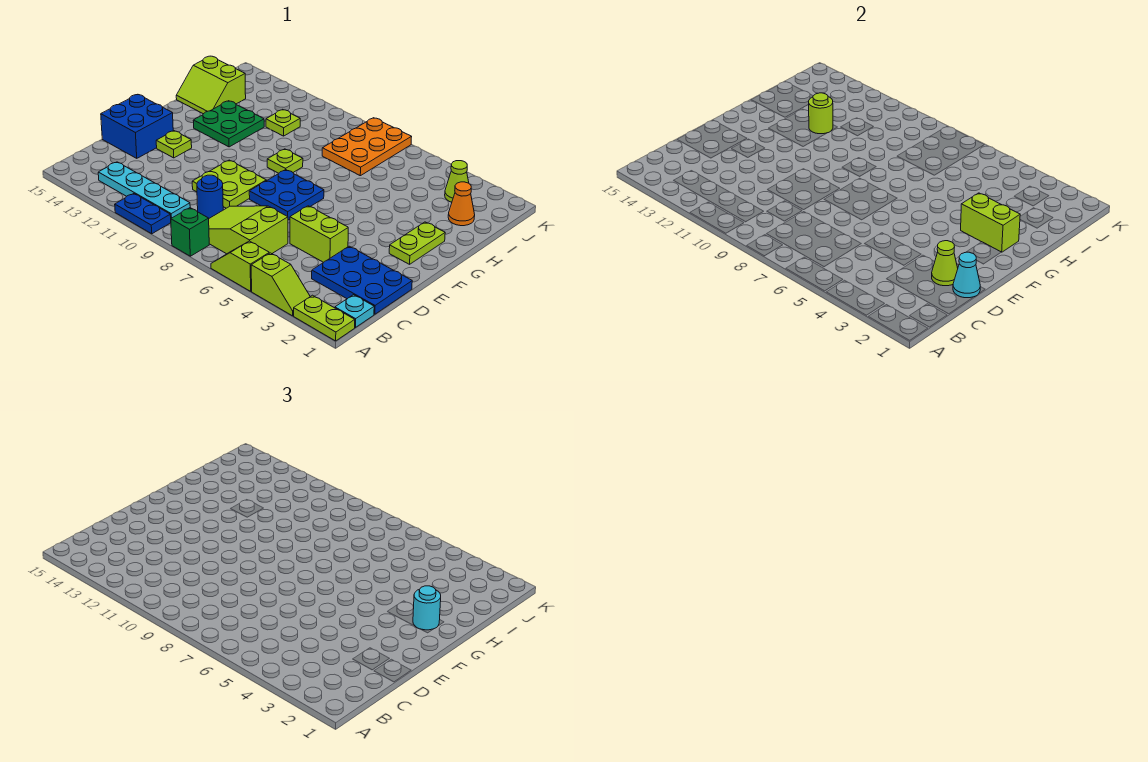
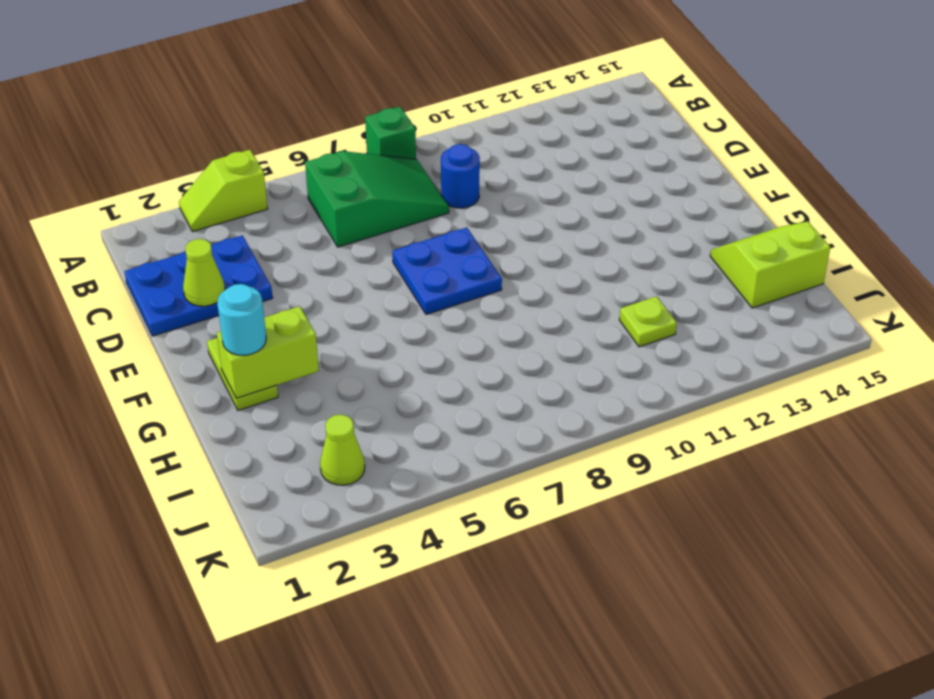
green slope B6:C8 level 1 top 6 -> lime slope B6:C8 level 1 top 6
none -> lime plate A1:A2 level 1
none -> lime slope A5:A6 level 1 top 5
none -> blue plate A10:A11 level 1

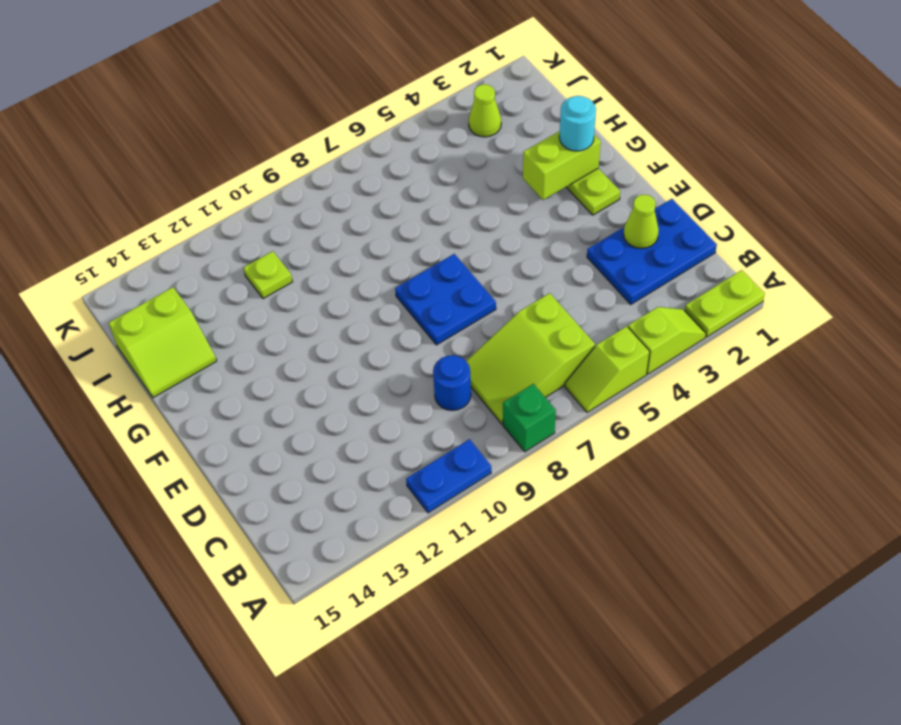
none -> cyan plate B1 level 1
none -> cyan plate B10:B13 level 1
none -> lime brick D4:D5 level 1

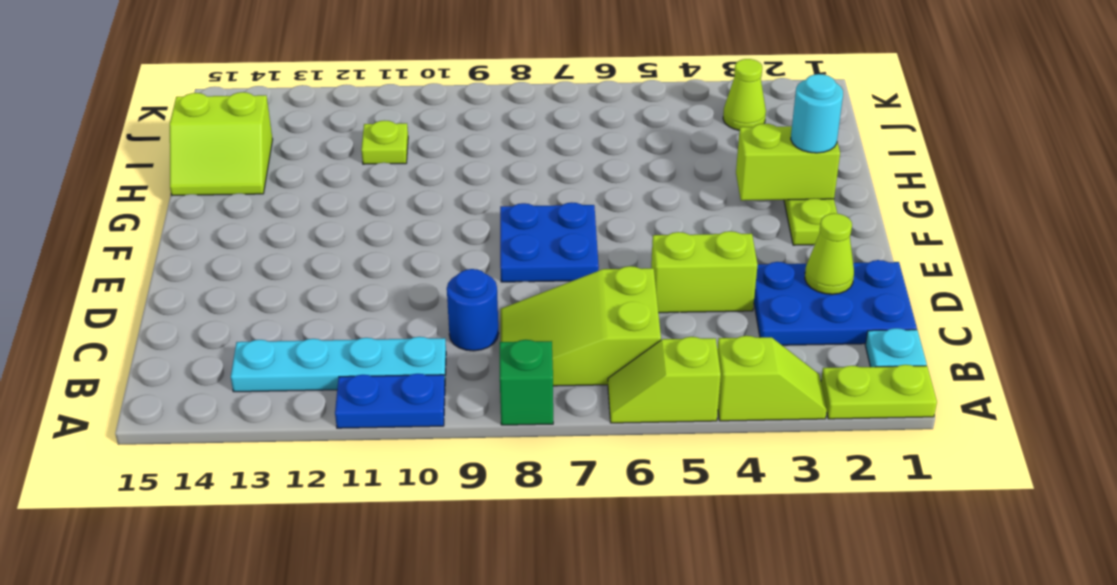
none -> lime plate D9:E10 level 1
none -> blue brick D14:E15 level 1
none -> lime plate E13 level 1

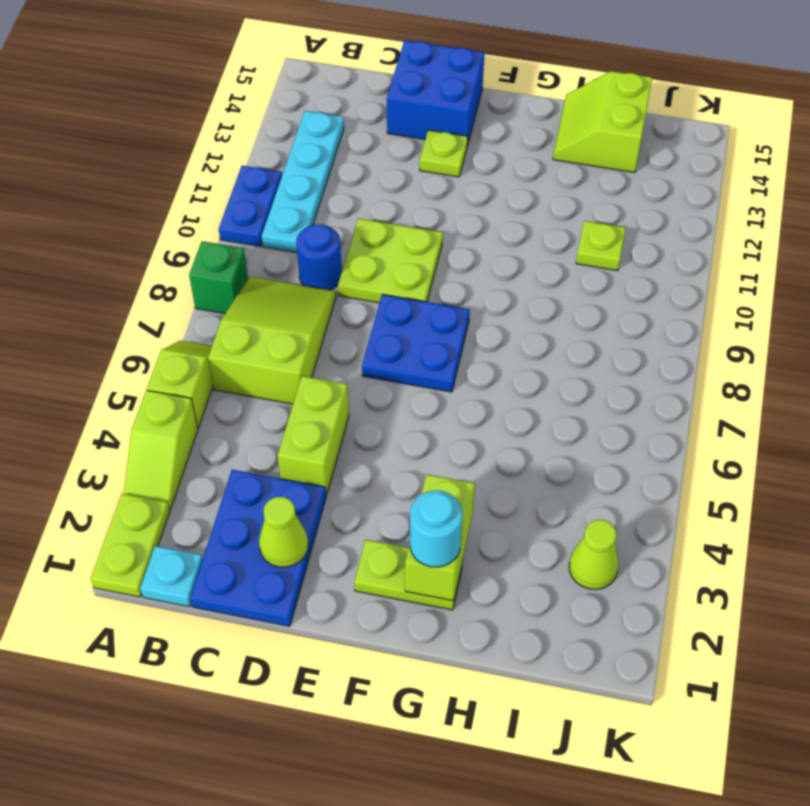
none -> lime plate G9 level 1
none -> green plate G12:H13 level 1
none -> orange cone I2 level 1

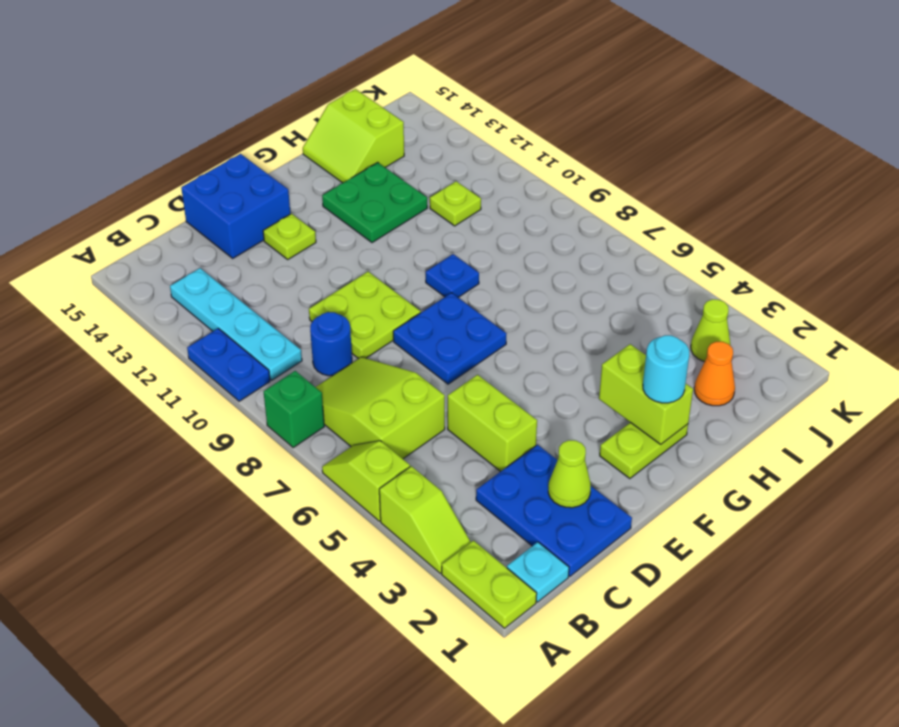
blue plate G9 level 1 -> lime plate G9 level 1
none -> orange plate I7:K8 level 1
none -> cyan cone D1 level 2
none -> lime round brick H12 level 2

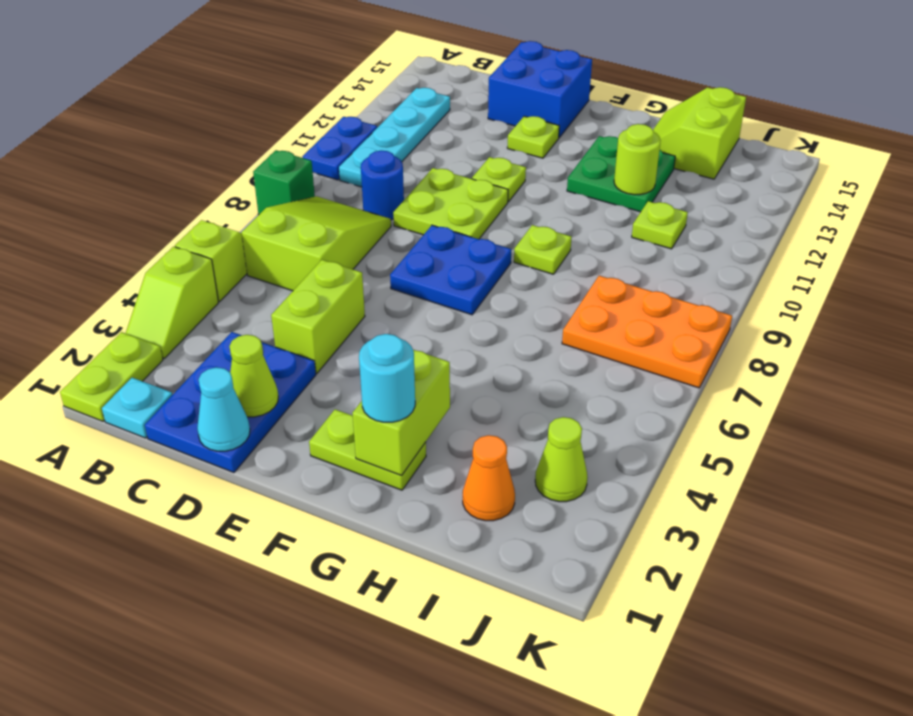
lime plate E11 level 1 -> none

